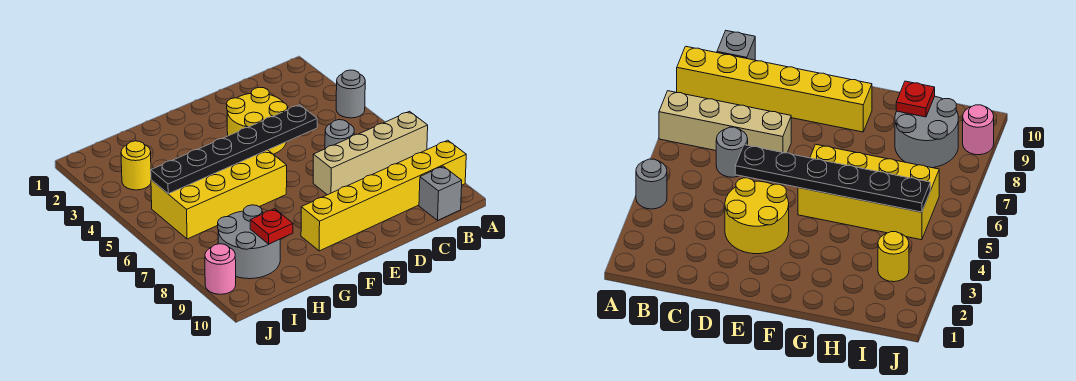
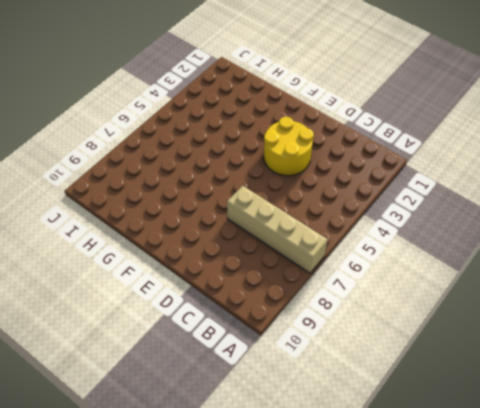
none -> grey round brick A4 level 1
none -> yellow brick A9:F9 level 1
none -> grey brick B10 level 1

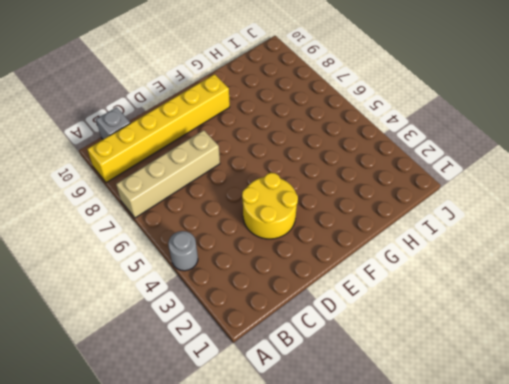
none -> grey round brick C6 level 1
none -> yellow brick F5:I6 level 1
none -> grey round brick H8:I9 level 1

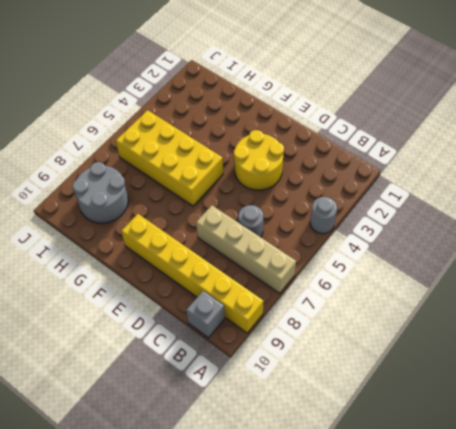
none -> yellow round brick I3 level 1
none -> pink round brick J9 level 1
none -> black plate D5:I5 level 2

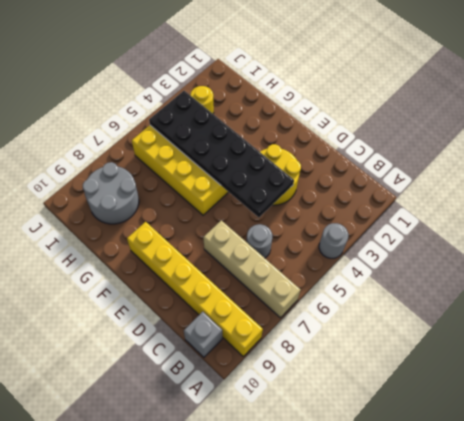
black plate D4:I5 level 2 -> black plate D5:I5 level 2
none -> pink round brick J9 level 1
none -> red plate H9 level 2

